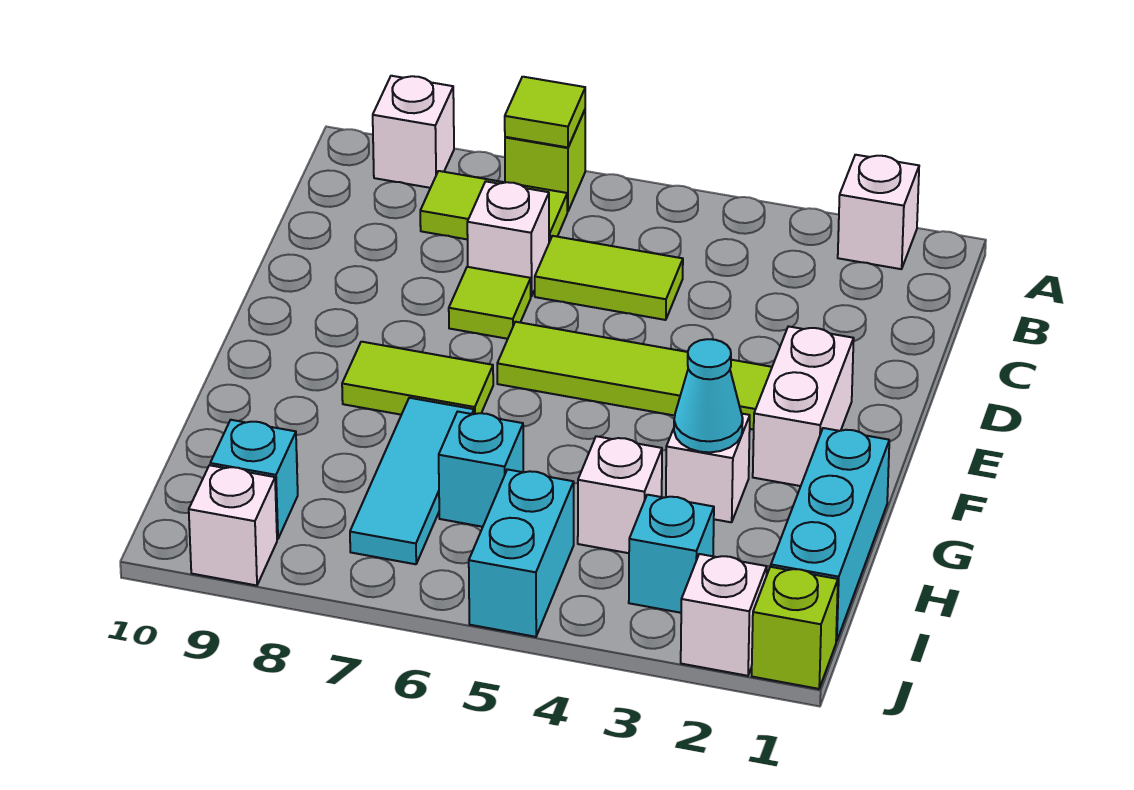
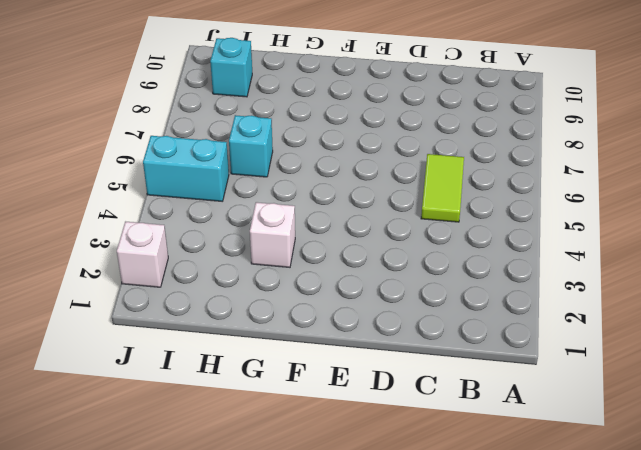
none -> white brick A2 level 1
none -> lime brick A7 level 1
none -> white brick A9 level 1

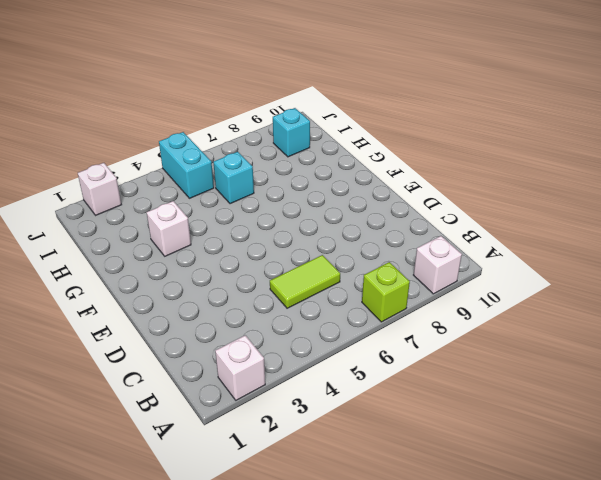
none -> lime tile B7:B8 level 1
none -> white brick C7 level 1
none -> lime tile D7 level 1

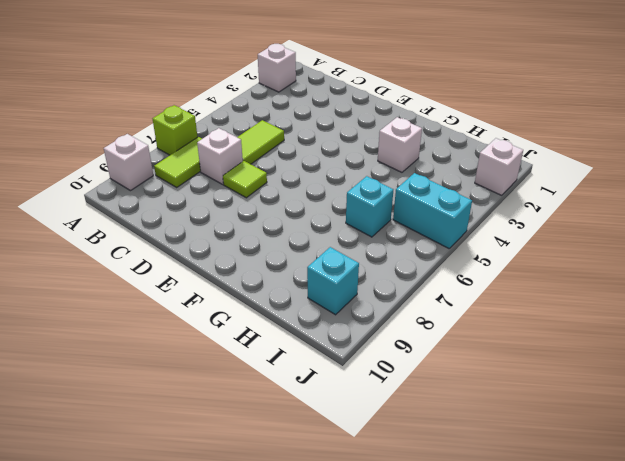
none -> white brick E2:F2 level 1
none -> lime tile E3:E6 level 1
none -> lime tile F7:F8 level 1

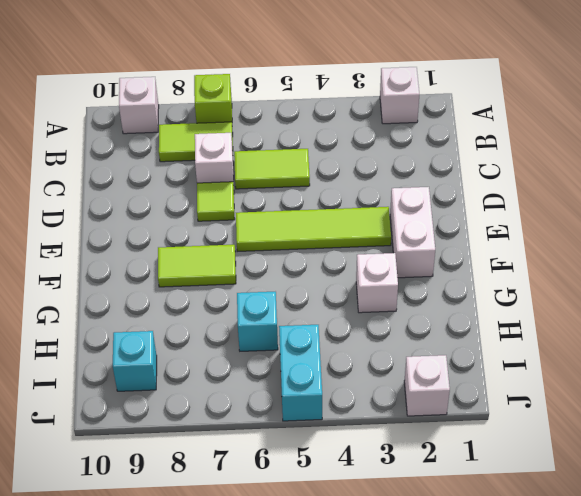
none -> cyan brick G1:I1 level 1
none -> cyan tile G7:I7 level 1
none -> white brick H4 level 1

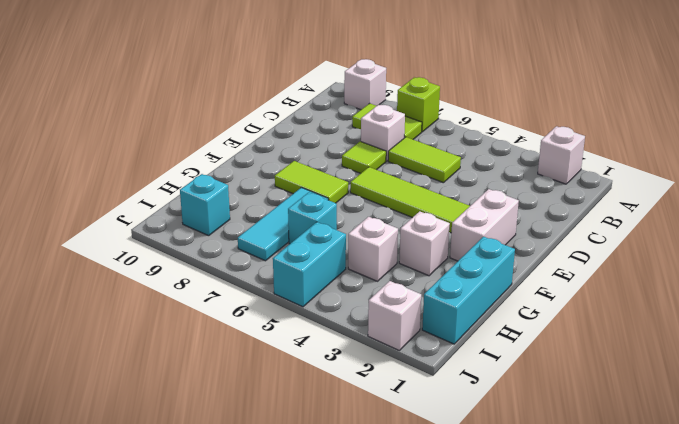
none -> cyan brick I3 level 1
none -> lime brick J1 level 1
none -> white brick J9 level 1

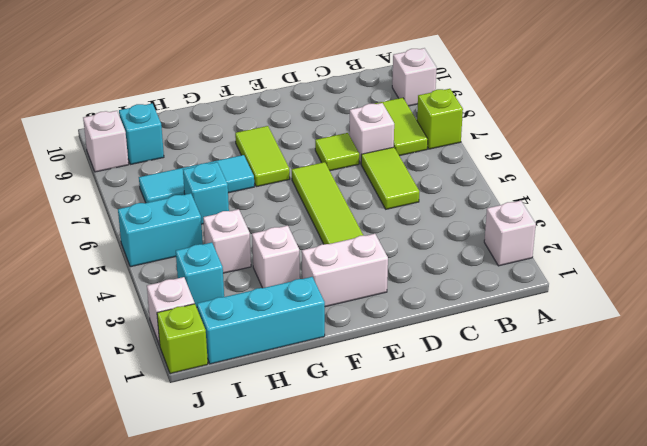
none -> lime tile A7 level 2
none -> cyan cone G3 level 2

